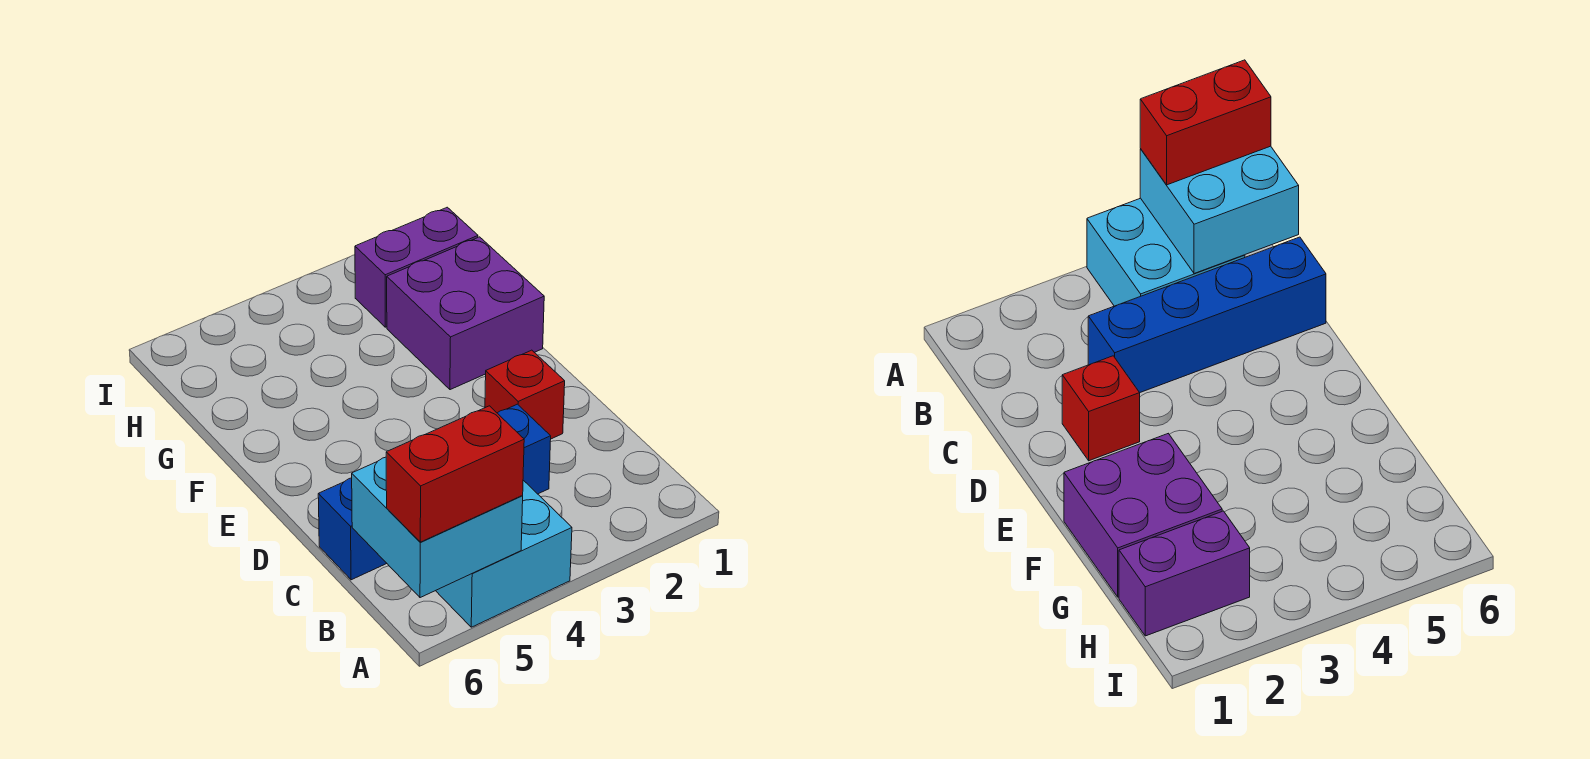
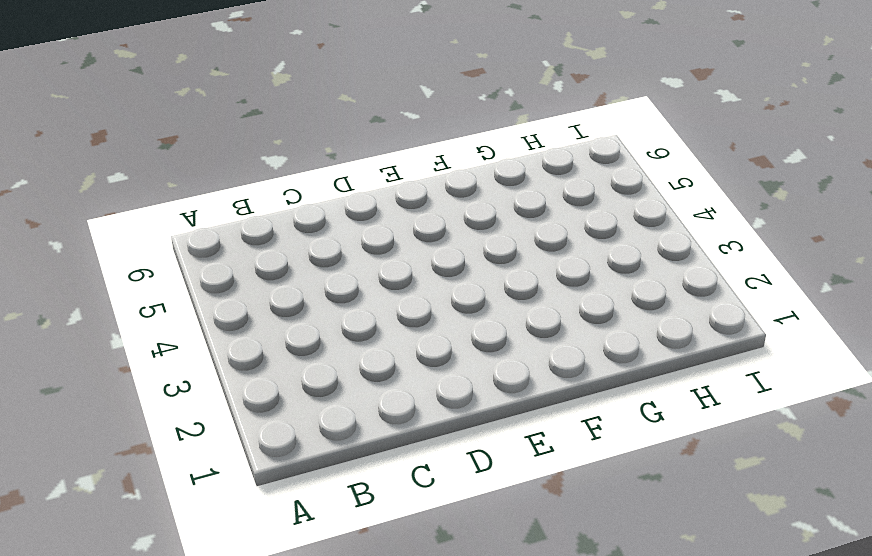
none -> cyan brick A4:B5 level 1
none -> blue brick C3:C6 level 1

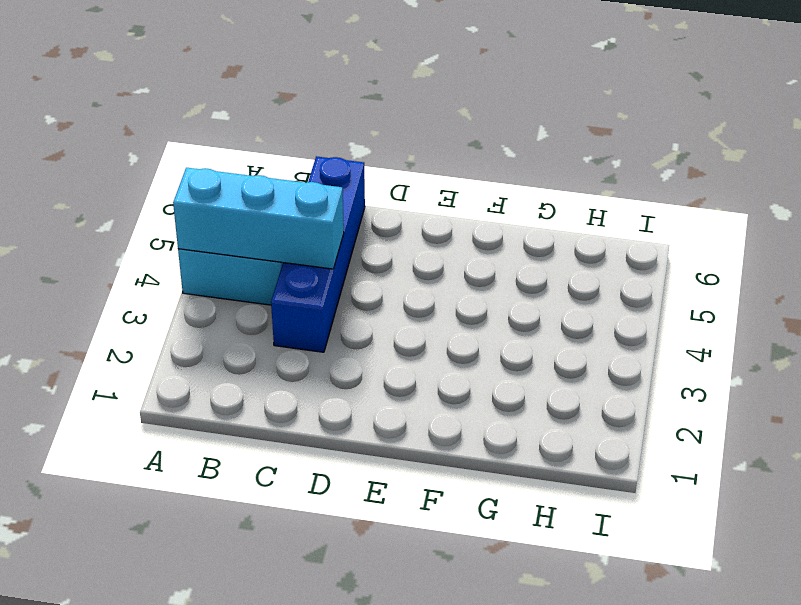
cyan brick A4:C4 level 2 -> none
none -> red brick D2 level 1
none -> purple brick F1:G2 level 1

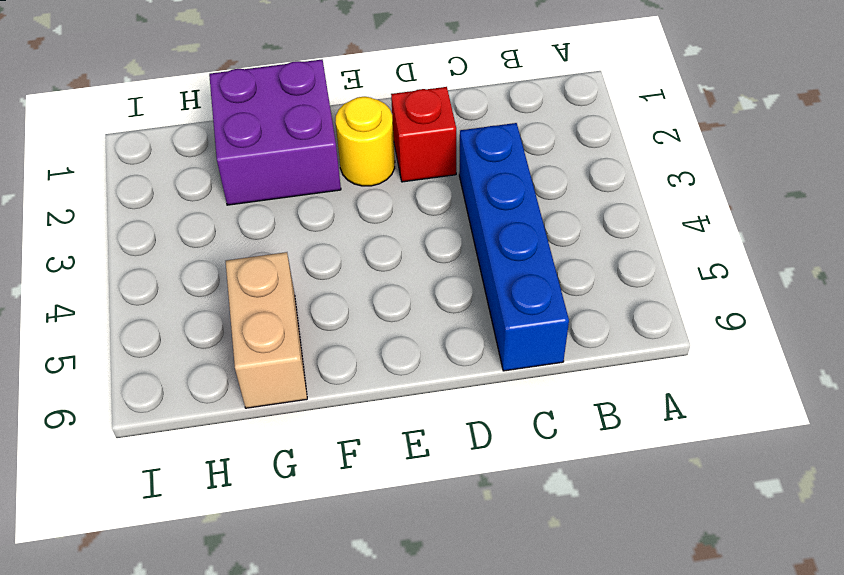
yellow round brick E2 level 1 -> none
tan brick G5:G6 level 1 -> none
none -> cyan brick A4:B5 level 1
none -> purple brick H1:H2 level 1

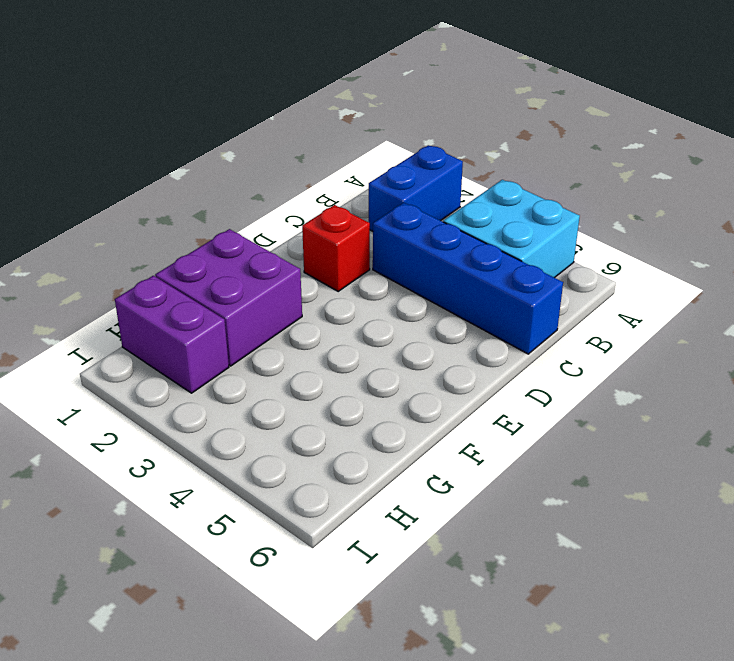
blue brick A2:B2 level 1 -> none
none -> cyan brick A5:B6 level 2
none -> red brick A5:A6 level 3

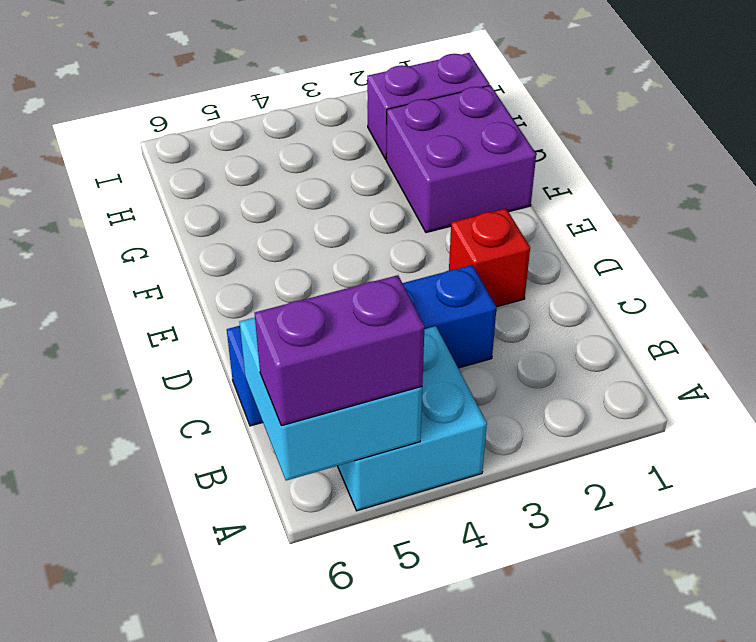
purple brick A5:A6 level 3 -> red brick A5:A6 level 3

